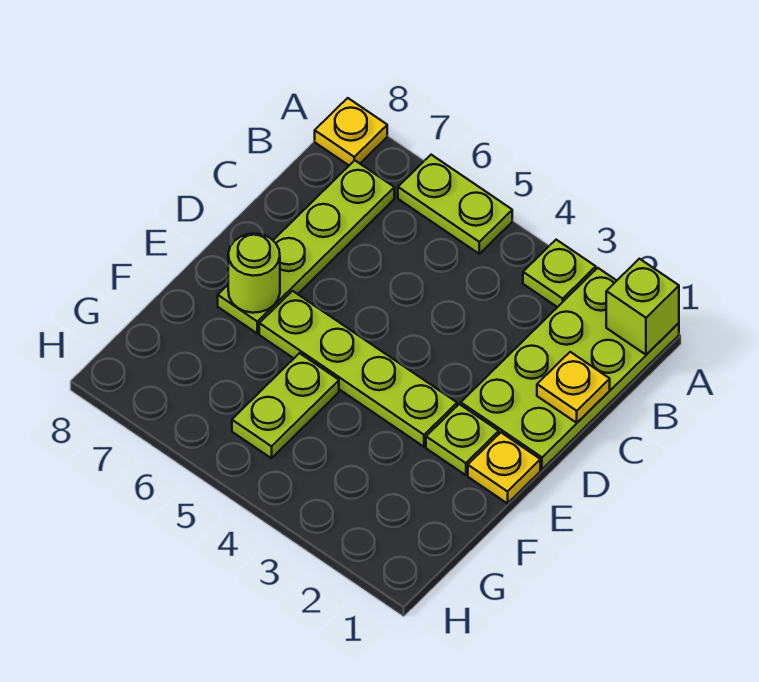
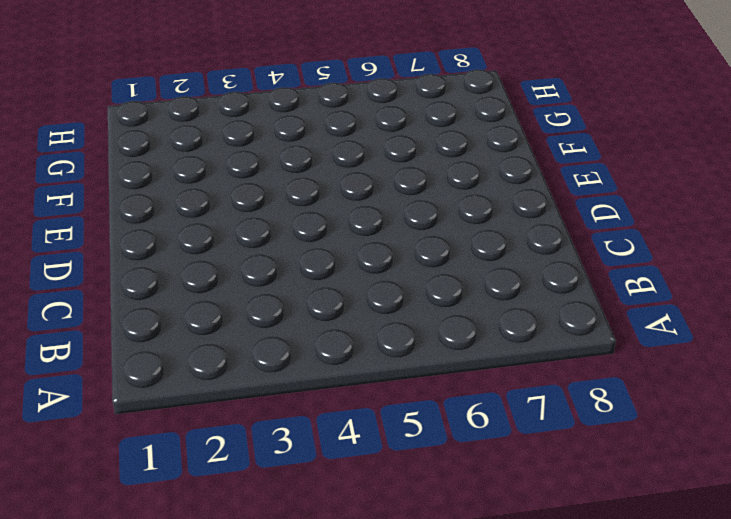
none -> lime plate A1:D2 level 1
none -> lime plate A3 level 1
none -> lime plate A5:A6 level 1

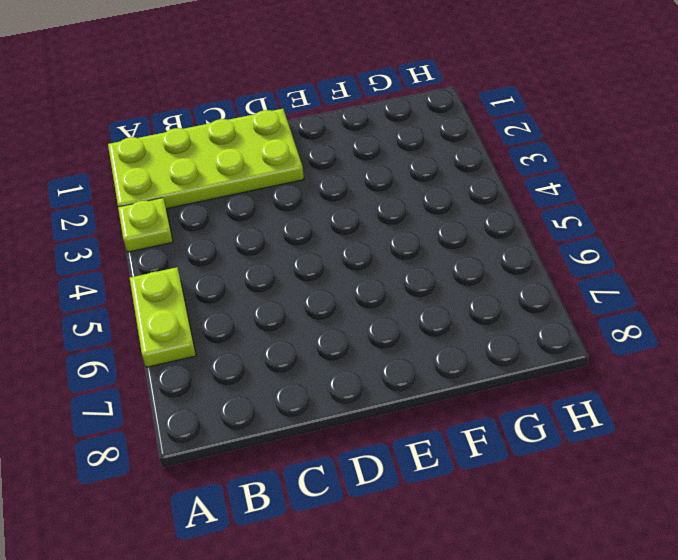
none -> yellow plate A8 level 1
none -> lime plate B7:E7 level 1
none -> yellow plate E1 level 1

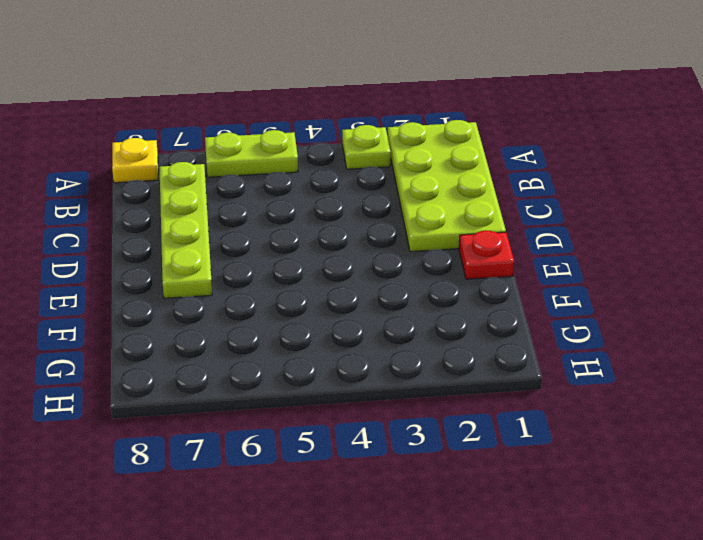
red plate E1 level 1 -> yellow plate E1 level 1
none -> lime plate E2 level 1
none -> lime plate E3:E6 level 1
none -> lime plate F5:G5 level 1

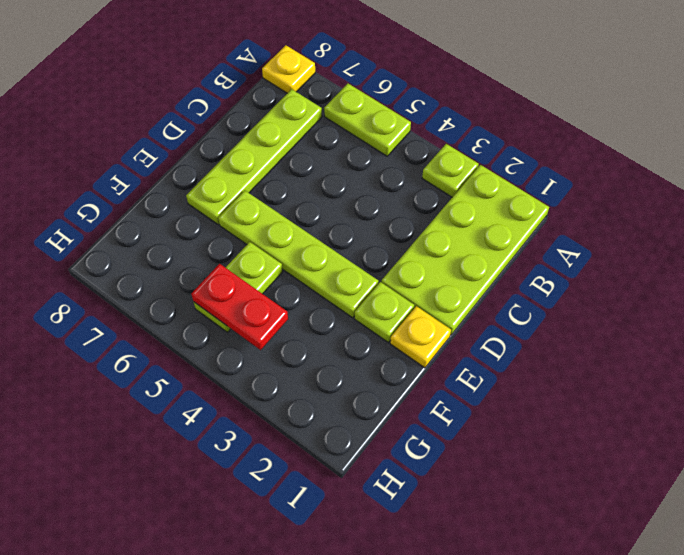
red plate G4:G5 level 2 -> none
none -> lime brick A1 level 2
none -> yellow plate C1 level 2
none -> lime round brick E7 level 2

